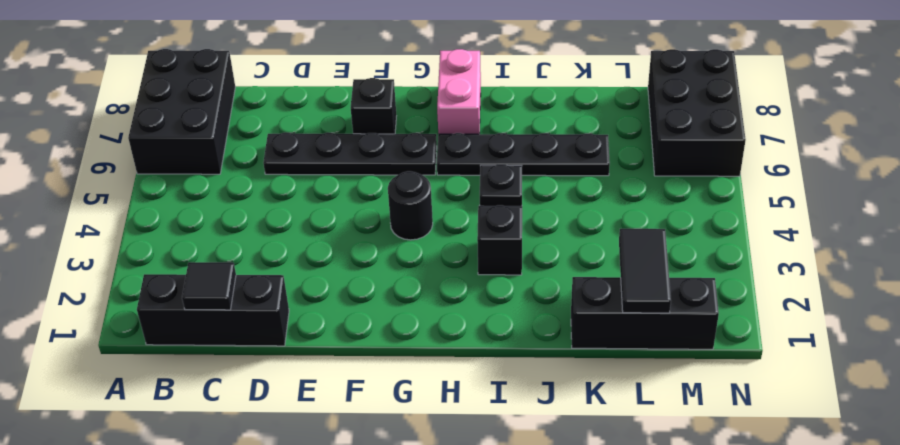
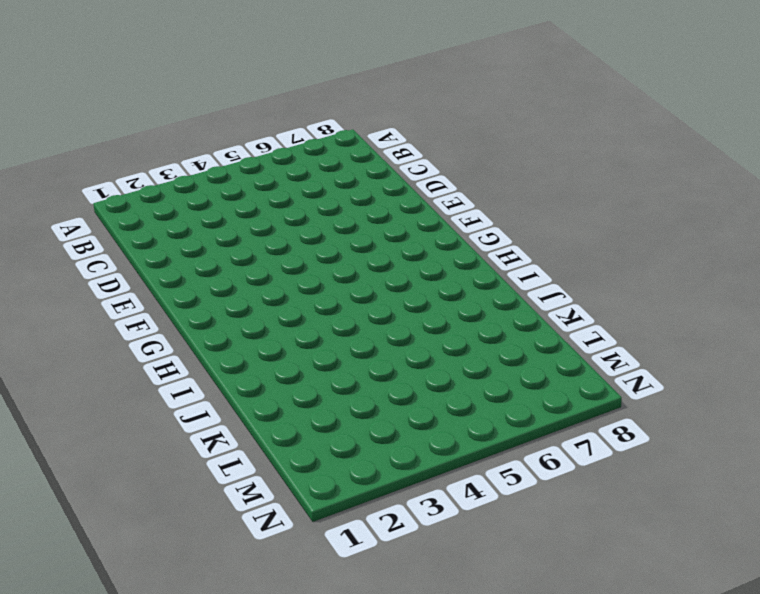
none -> black brick A6:B8 level 1
none -> black brick B1:D1 level 1
none -> black plate D6:G6 level 1

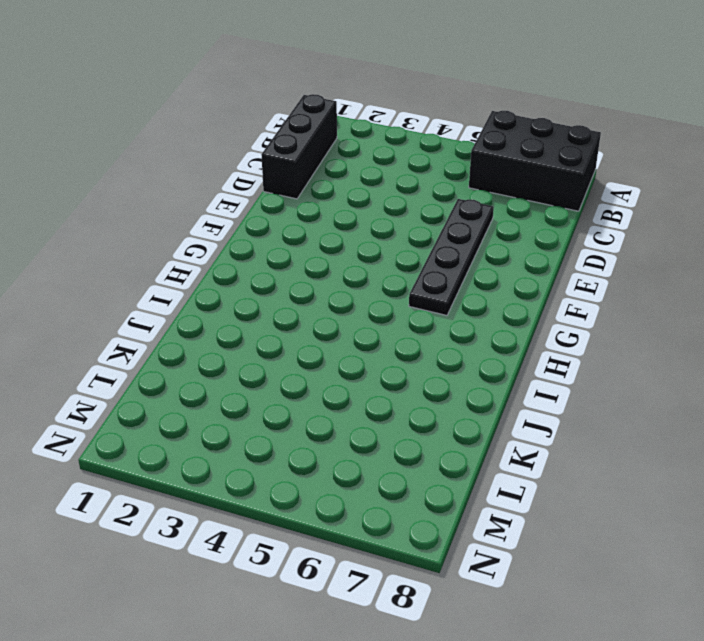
none -> black brick F7 level 1
none -> black round brick G4 level 1
none -> black plate H6:K6 level 1

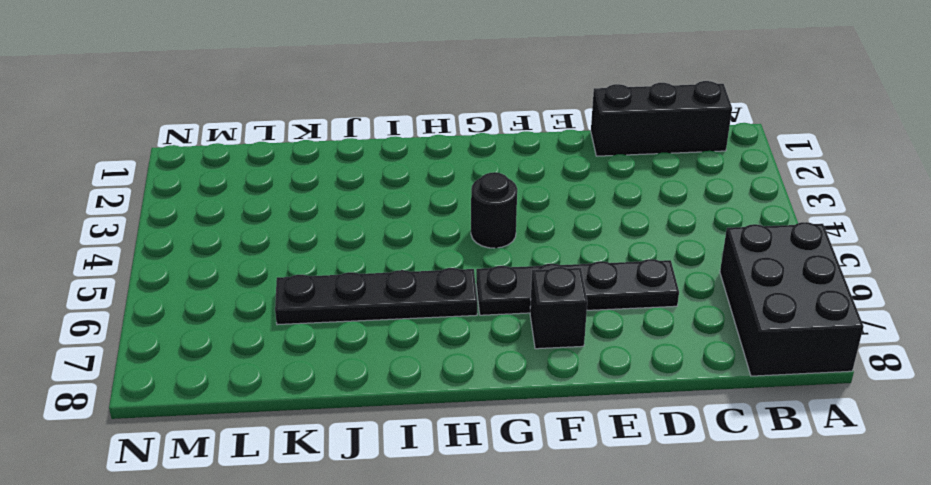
none -> pink brick H7:H8 level 1
none -> black brick I3 level 1
none -> black plate I5 level 1

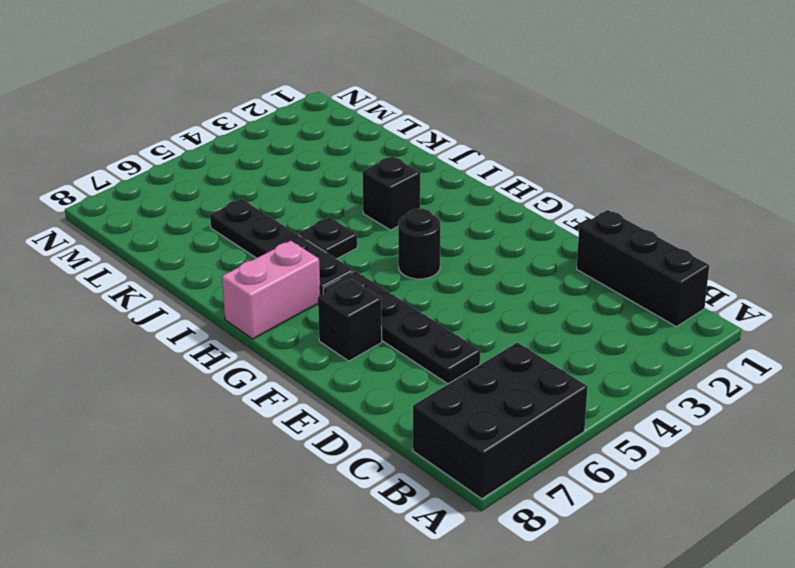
none -> black brick K1:M1 level 1
none -> black brick M6:N8 level 1
none -> black tile C1 level 2

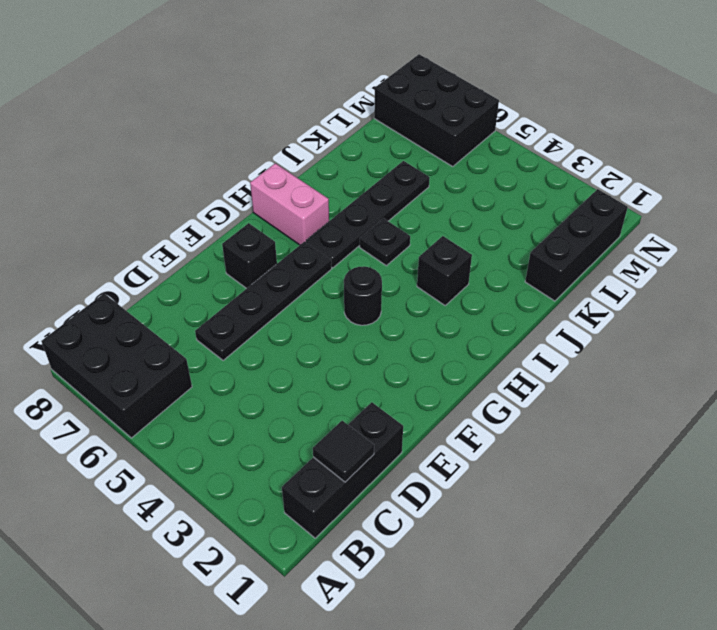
none -> black tile L1:L2 level 2

